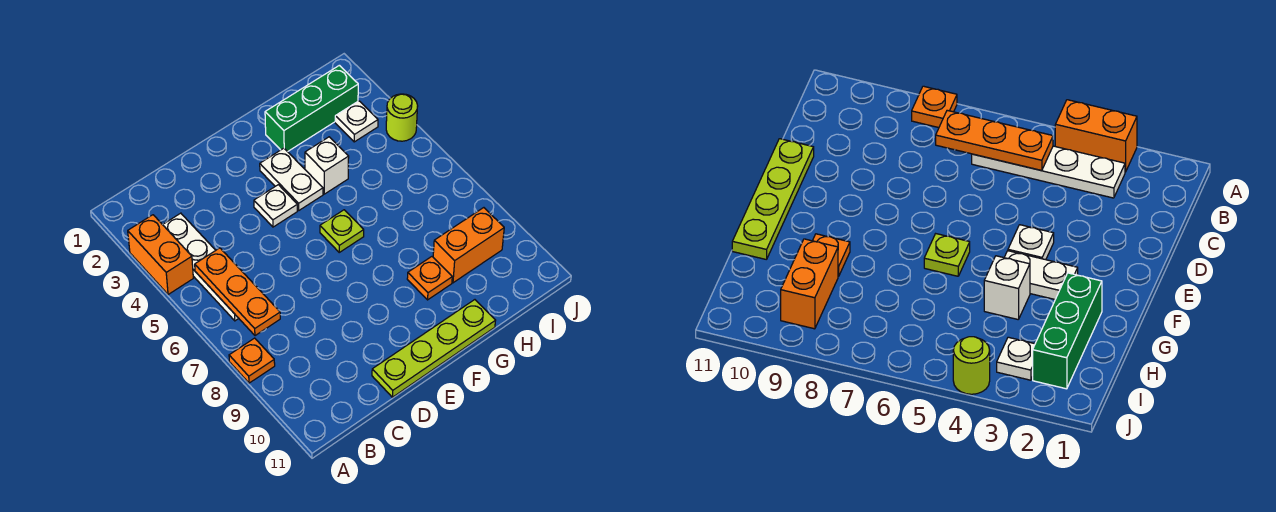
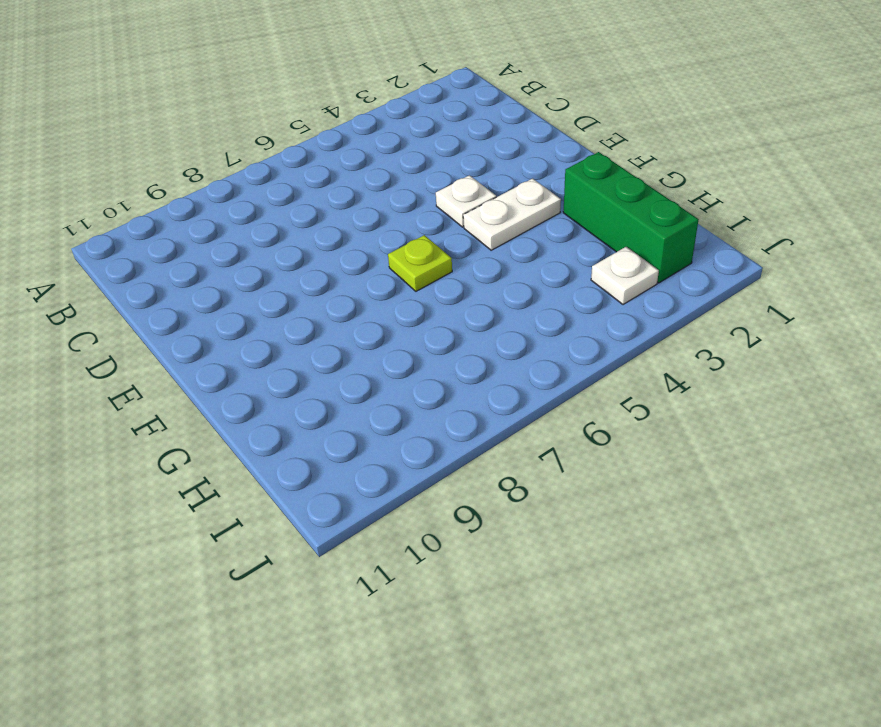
none -> orange brick A3:A4 level 1
none -> orange plate A8 level 1
none -> white plate B3:B6 level 1

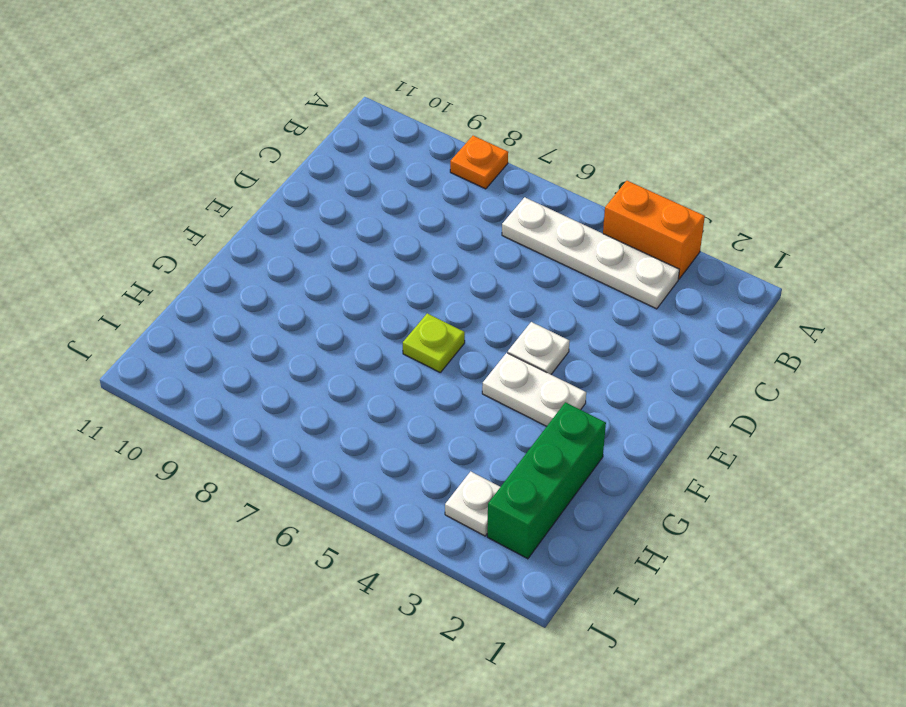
none -> lime plate D11:G11 level 1
none -> white brick G4 level 1
none -> orange plate G9 level 1

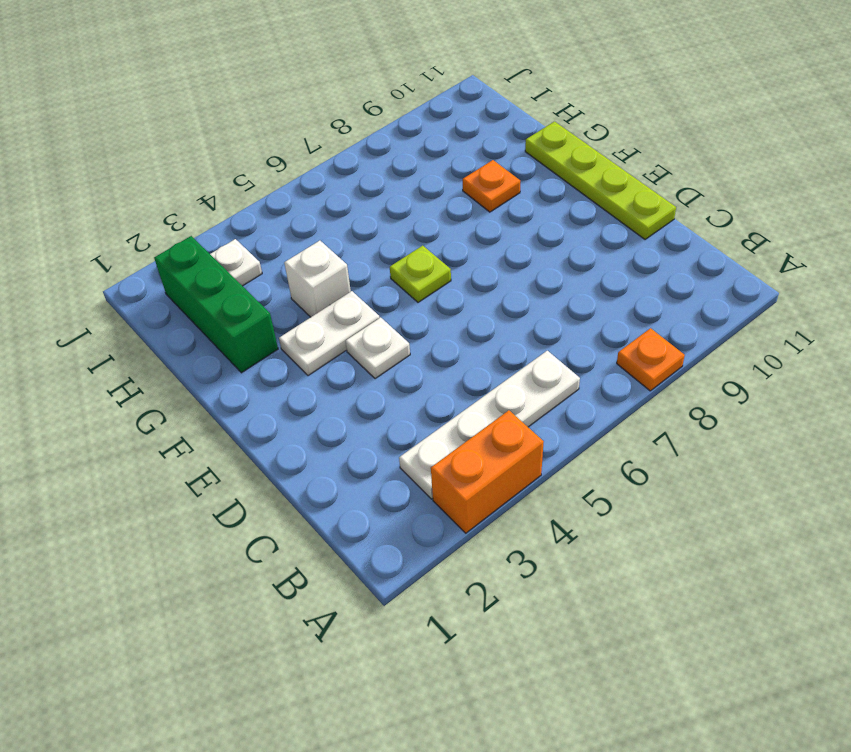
none -> orange brick H9:I9 level 1
none -> lime round brick J4 level 1
none -> orange plate B5:B7 level 2

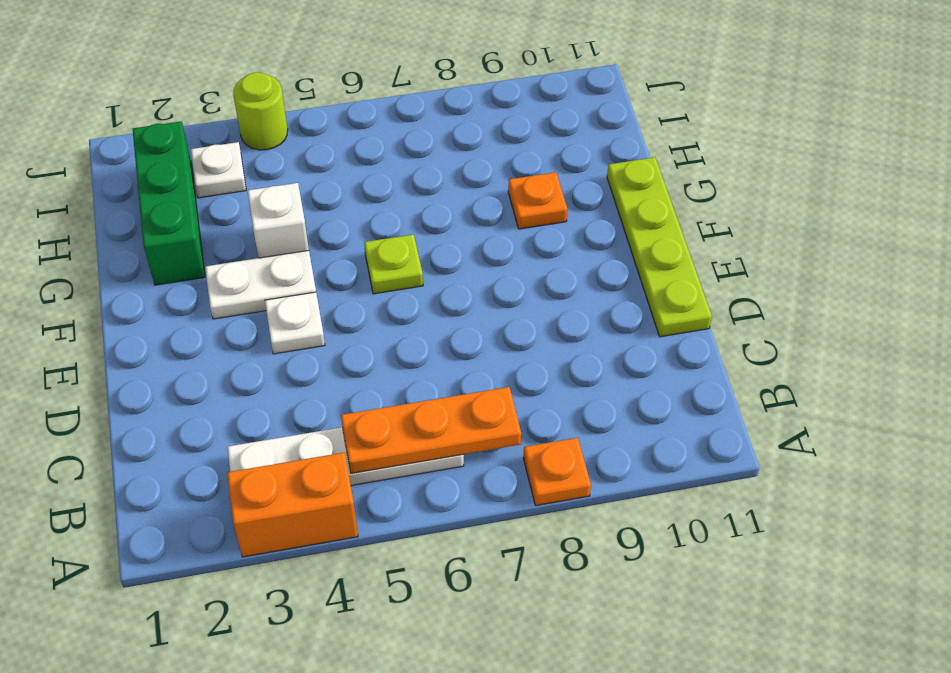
none -> orange brick H9:I9 level 1

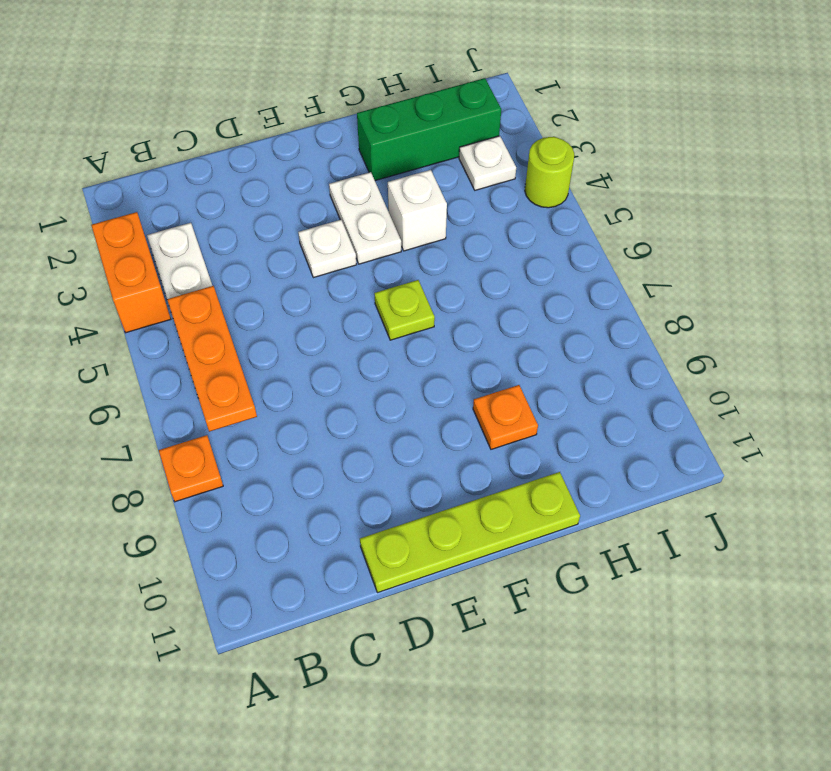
none -> orange brick H9:I9 level 1

